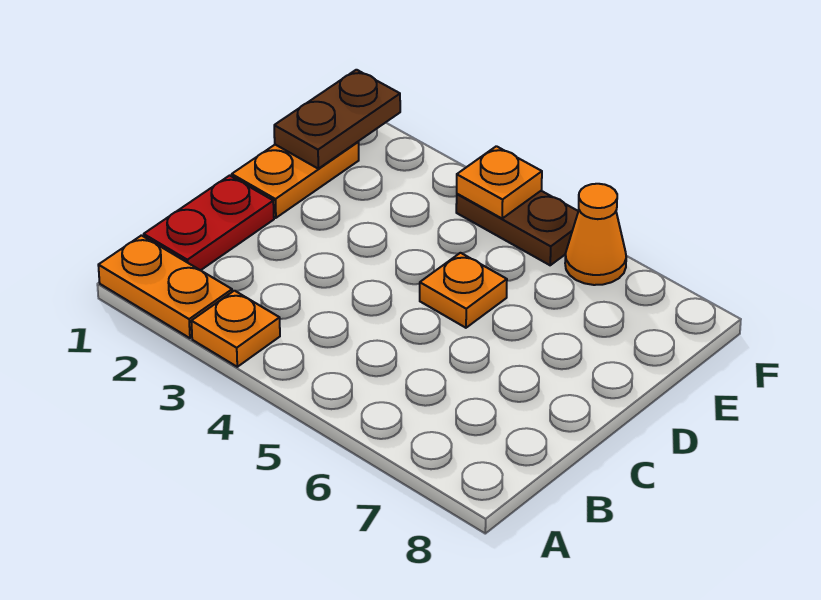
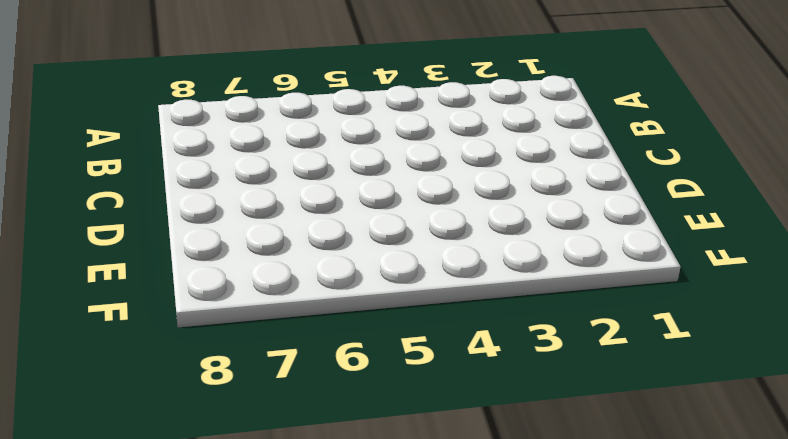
none -> orange plate A1:A2 level 1
none -> orange plate A3 level 1

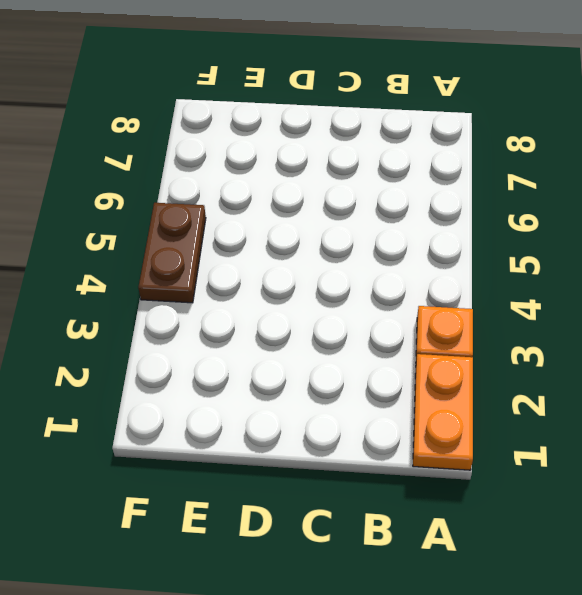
none -> red plate B1:C1 level 1
none -> orange plate D1:E1 level 1

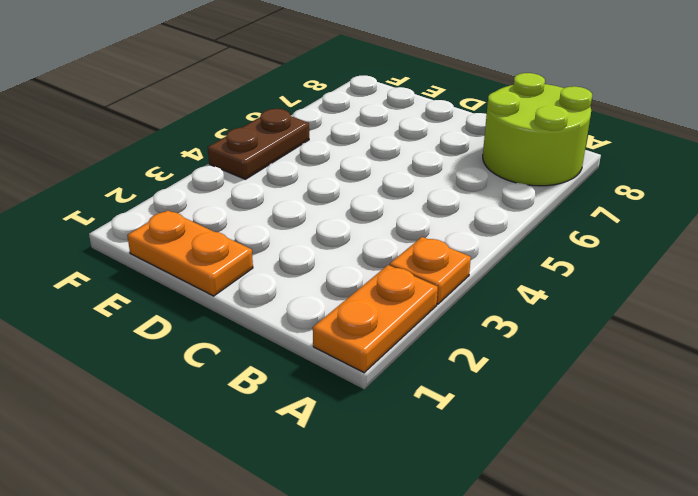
lime round brick A7:B8 level 1 -> none
none -> red plate B1:C1 level 1
none -> orange plate D5 level 1

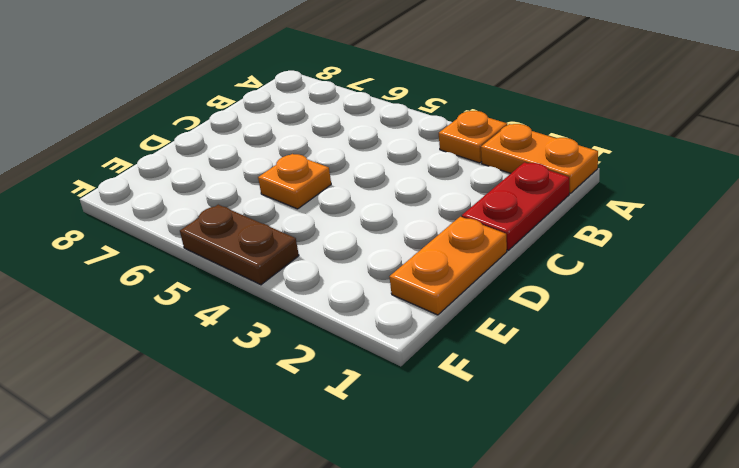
none -> orange cone F6 level 1
none -> brown plate E1:F1 level 2

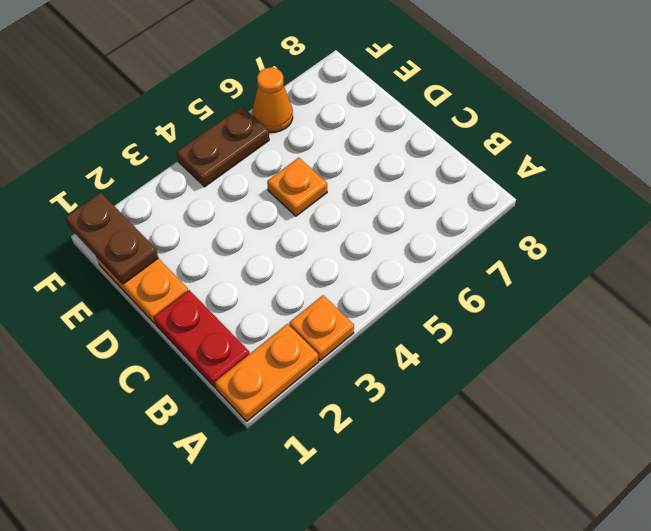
none -> orange plate F4 level 2

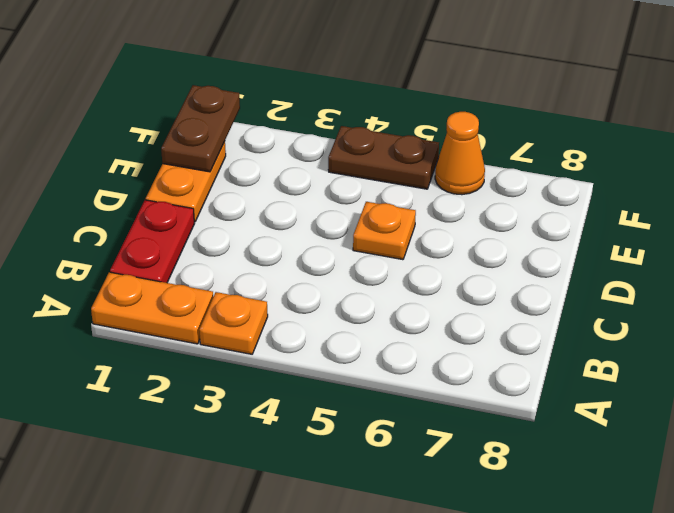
none -> orange plate F4 level 2

